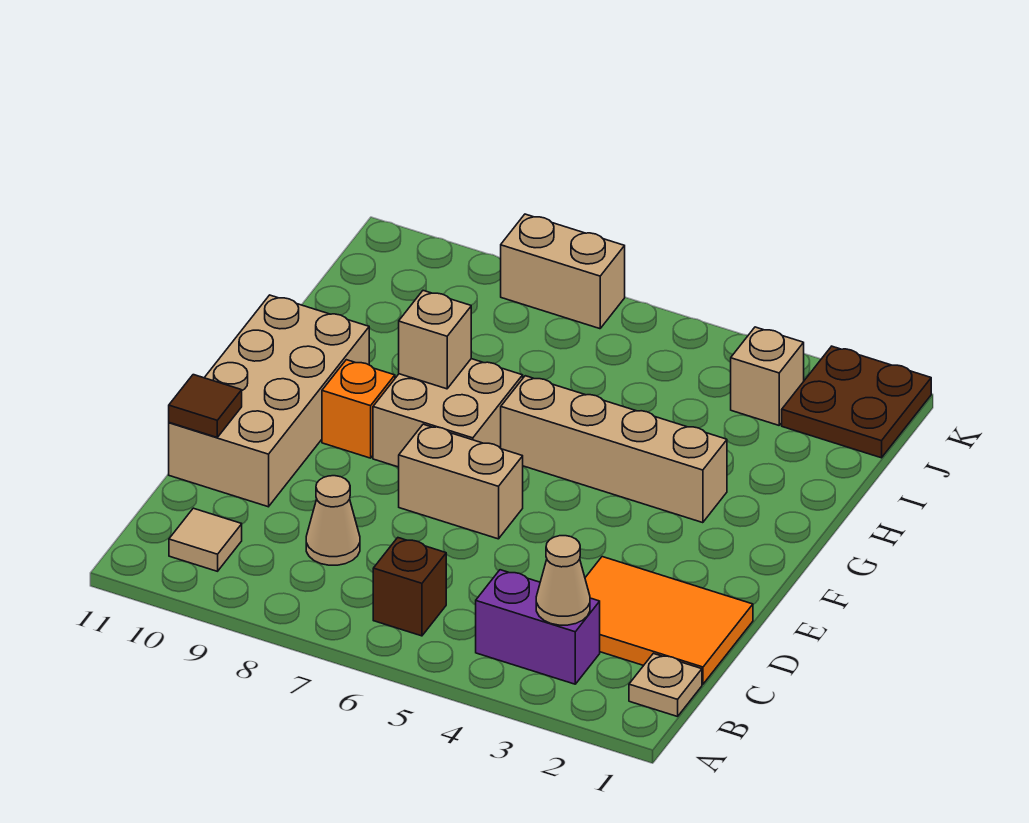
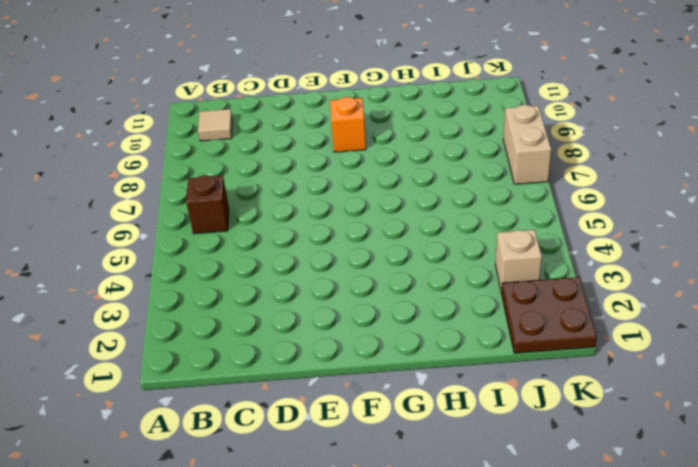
none -> tan plate B1 level 1
none -> purple brick B3:B4 level 1
none -> orange tile C1:D3 level 1

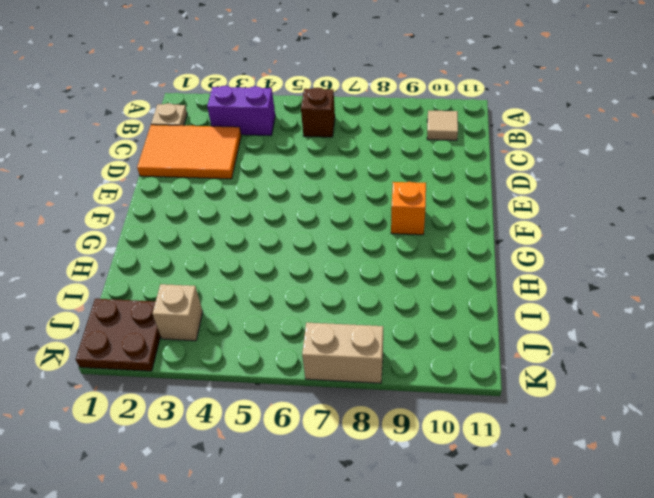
none -> tan cone C8 level 1
none -> tan brick D10:G11 level 1
none -> tan brick E6:E7 level 1

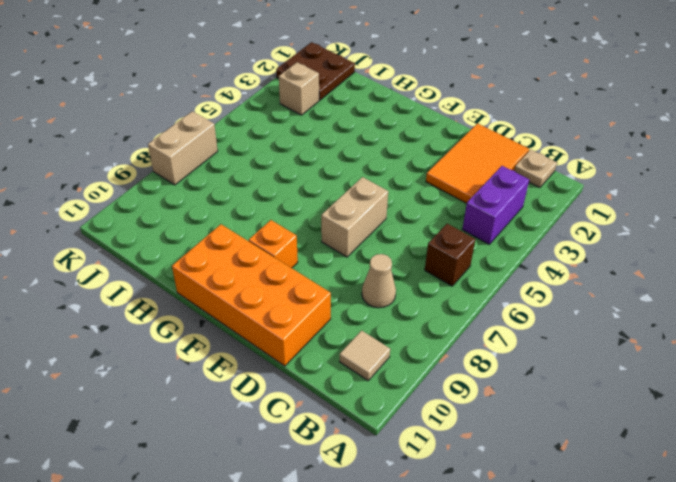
orange brick D10:G11 level 1 -> tan brick D10:G11 level 1
none -> tan brick F7:G8 level 1
none -> tan brick G3:G6 level 1
none -> tan cone B3 level 2

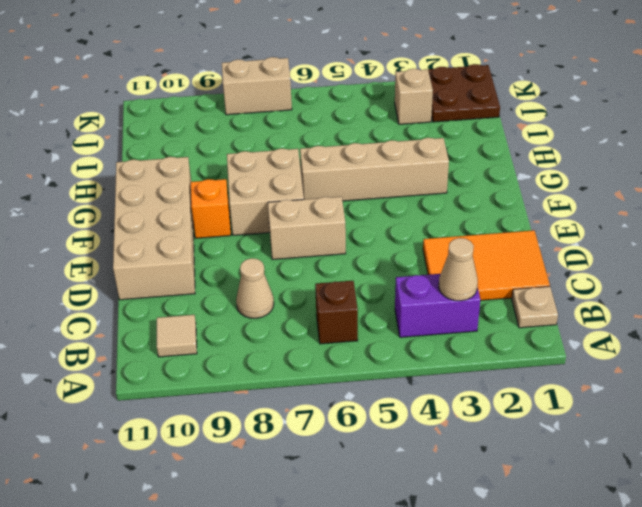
none -> brown tile D11 level 2
none -> tan brick G8 level 2

